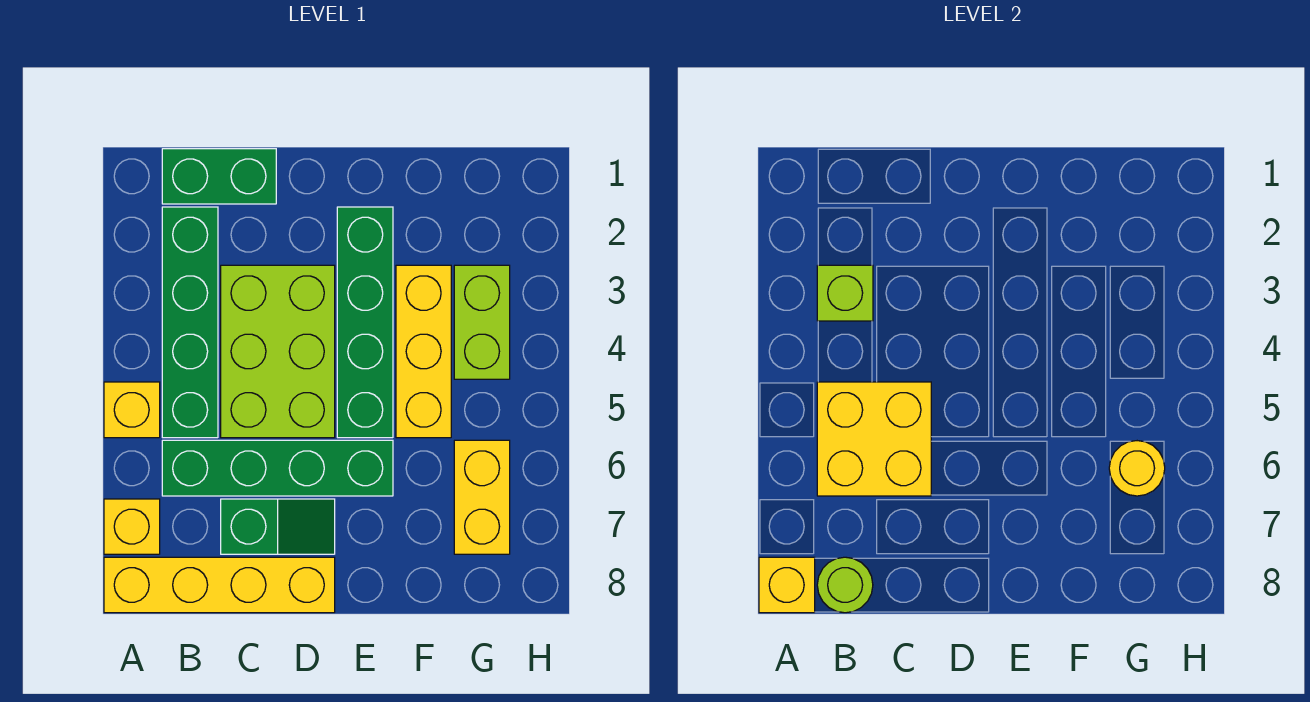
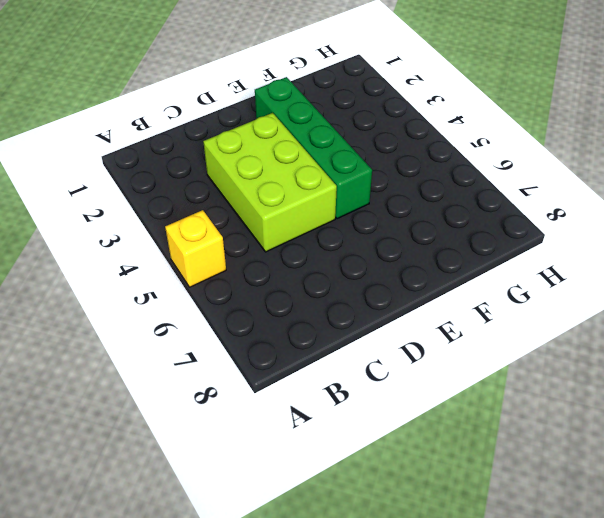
none -> yellow brick A7 level 1
none -> yellow brick A8:D8 level 1
none -> green brick B1:C1 level 1

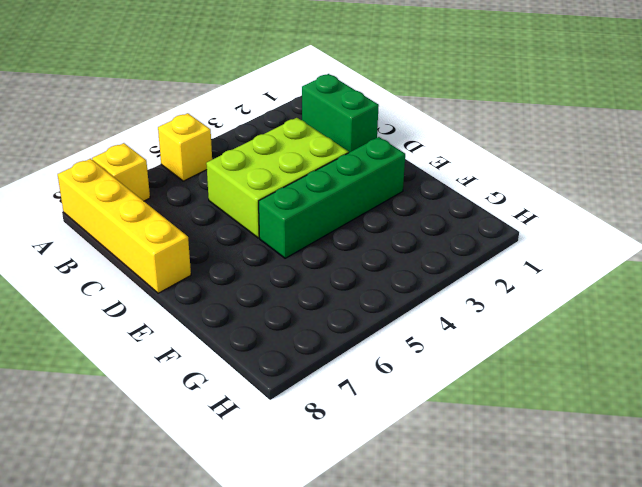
none -> green brick B2:B5 level 1
none -> green brick B6:E6 level 1
none -> green slope C7:D7 level 1 top C

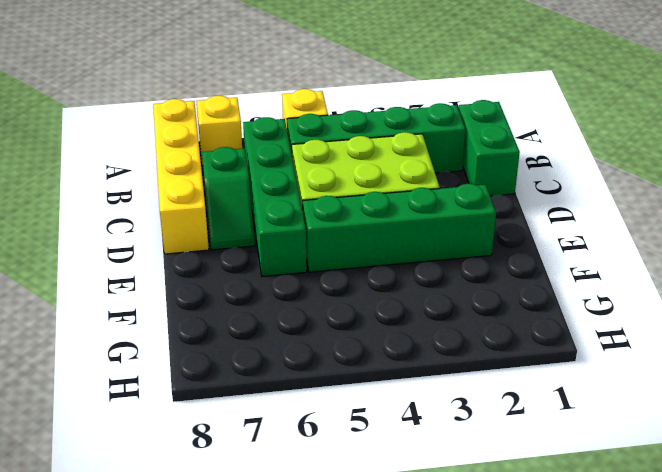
none -> yellow brick F3:F5 level 1
none -> lime brick G3:G4 level 1
none -> yellow brick G6:G7 level 1

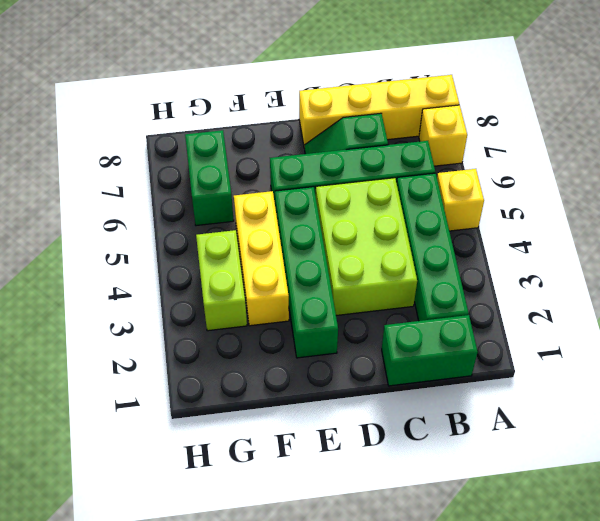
green brick G6:G7 level 1 -> yellow brick G6:G7 level 1
none -> yellow brick A8 level 2
none -> lime brick B3 level 2
none -> yellow brick B5:C6 level 2

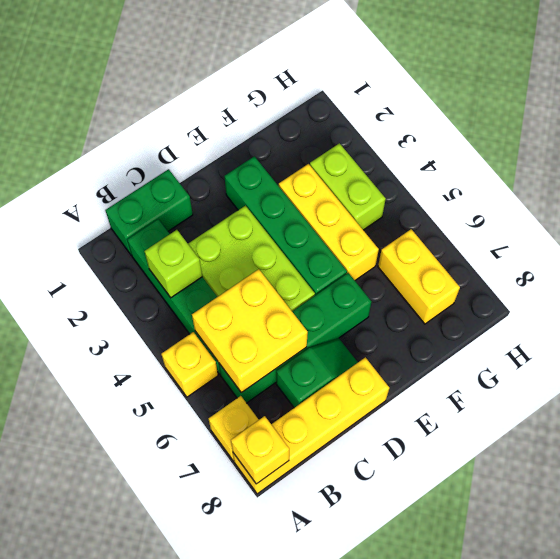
none -> lime round brick B8 level 2
none -> yellow round brick G6 level 2

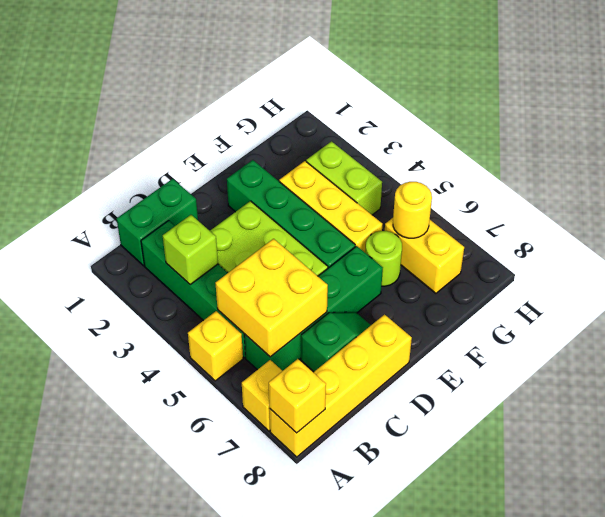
lime round brick F6 level 1 -> lime round brick B8 level 2

